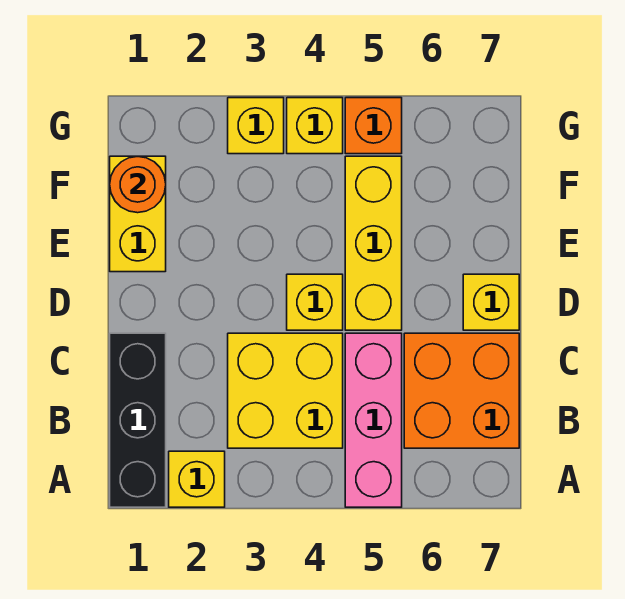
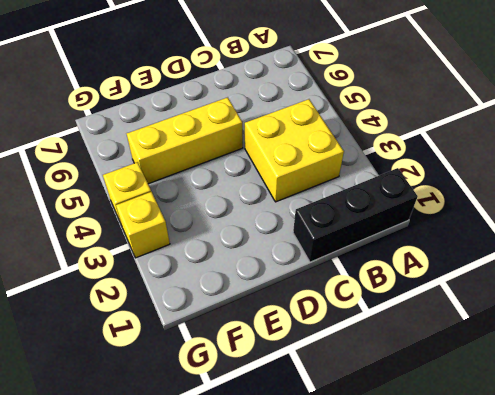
none -> yellow brick A2 level 1
none -> pink brick A5:C5 level 1
none -> orange brick B6:C7 level 1

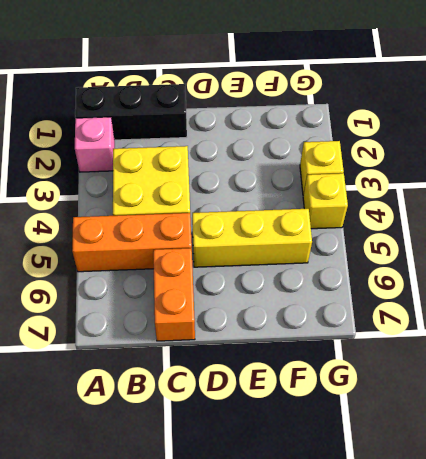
pink brick A2 level 1 -> yellow brick A2 level 1
orange brick A5:C5 level 1 -> pink brick A5:C5 level 1
orange brick C6:C7 level 1 -> orange brick B6:C7 level 1
none -> yellow brick D4 level 1
none -> yellow brick D7 level 1
none -> yellow brick E1:F1 level 1

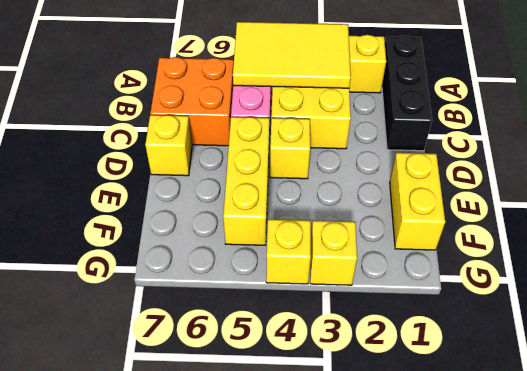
yellow tile A3:B5 level 2 -> none
none -> orange brick G5 level 1
none -> orange round brick F1 level 2

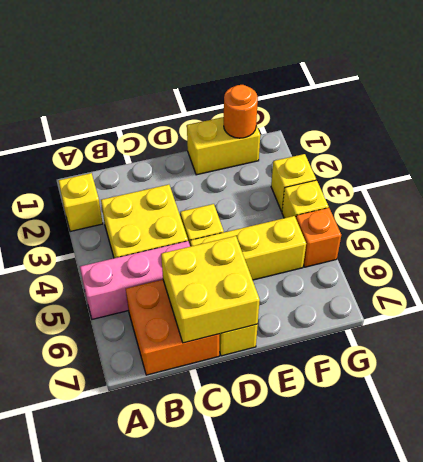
yellow brick C6:D7 level 2 -> none
none -> black brick A1:C1 level 1

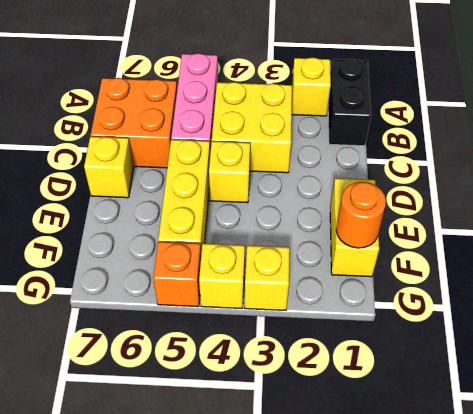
black brick A1:B1 level 1 -> black brick A1:C1 level 1

